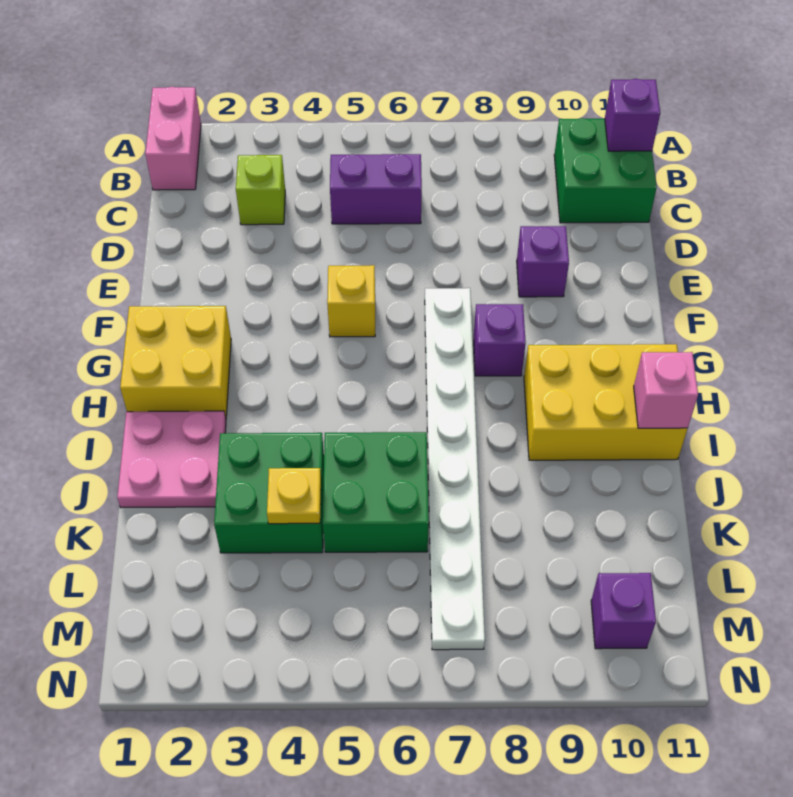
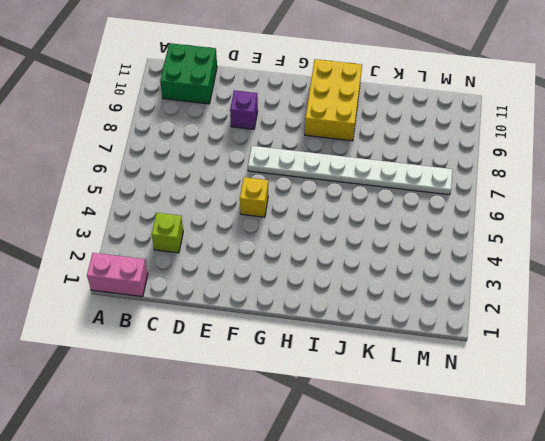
none -> purple brick C5:C6 level 1
none -> yellow brick G1:H2 level 1
none -> purple brick G8 level 1

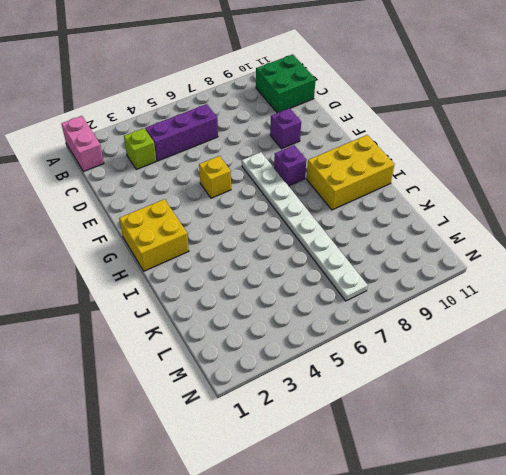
purple brick C4:C6 level 1 -> purple brick C5:C6 level 1
none -> pink plate I1:J2 level 1
none -> green brick J3:K4 level 1
none -> green brick J5:K6 level 1

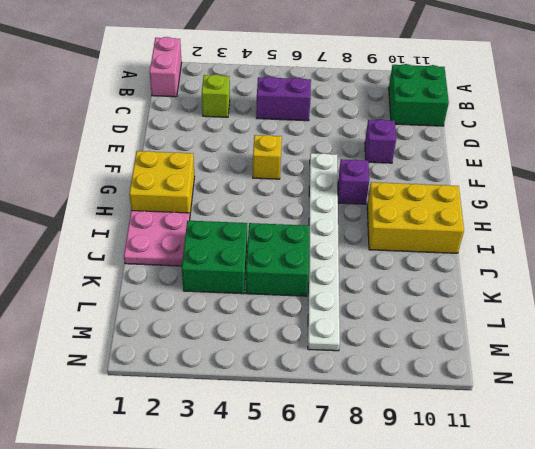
none -> purple brick M10 level 1
none -> purple brick B11 level 2
none -> pink brick I11 level 2

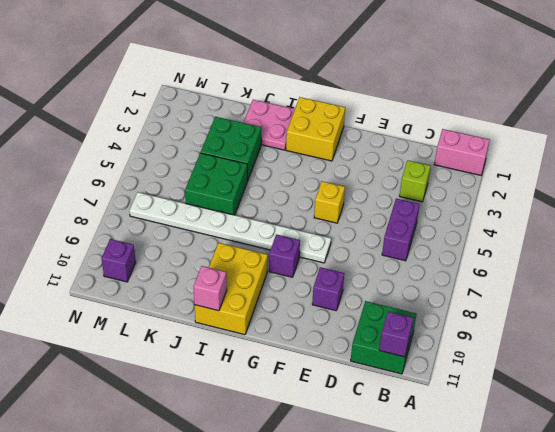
none -> yellow plate K4 level 2

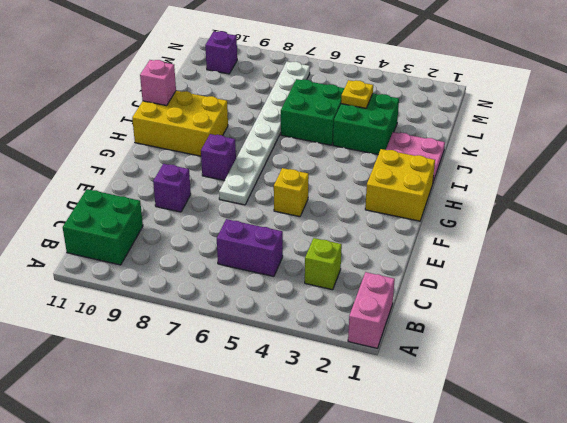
none -> purple brick B11 level 2

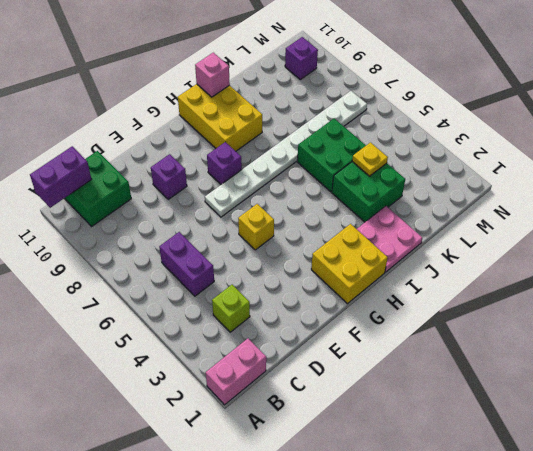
purple brick A11:B11 level 2 -> purple brick B11 level 2

